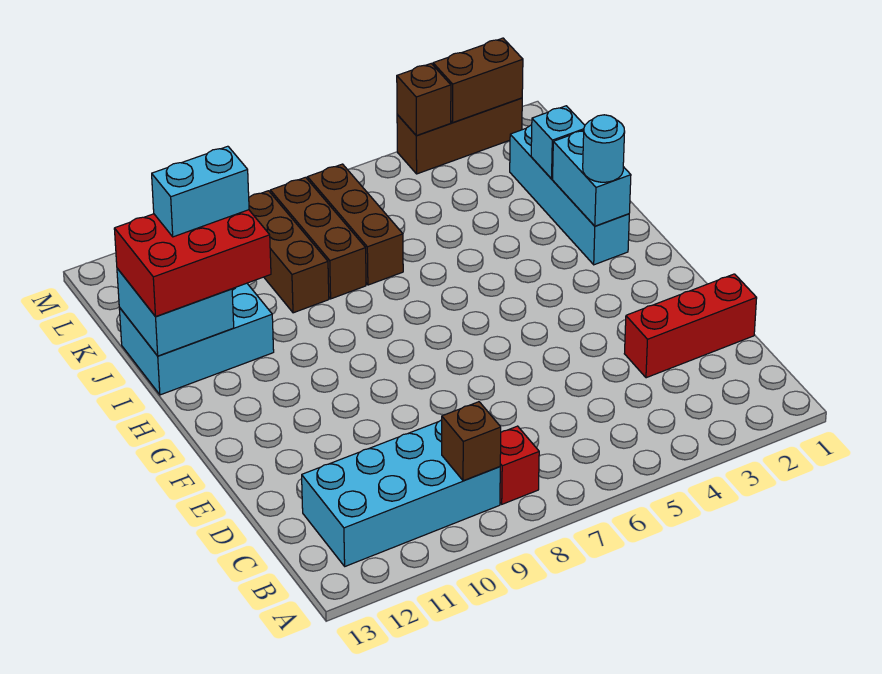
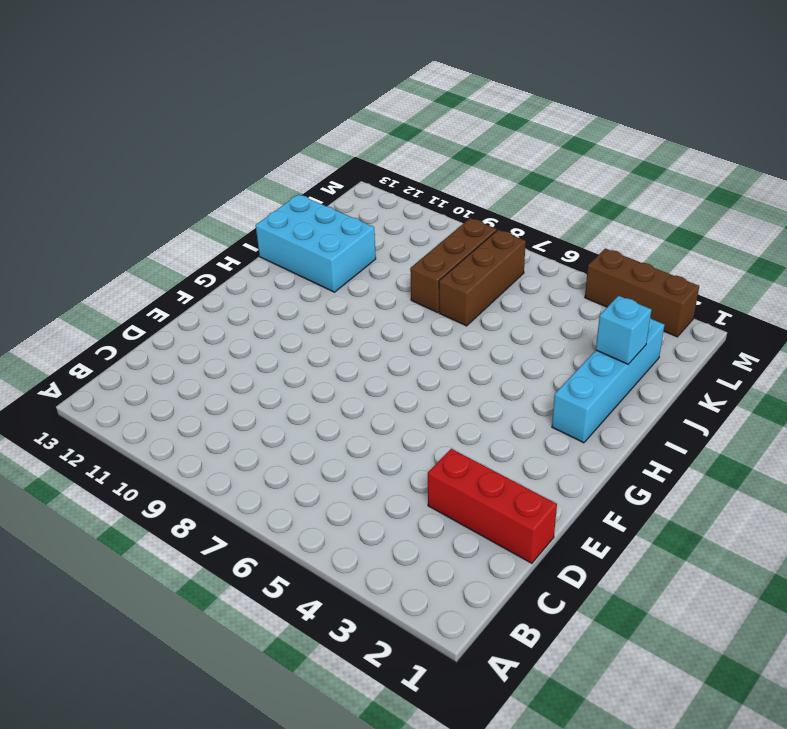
none -> red brick B8 level 1
none -> cyan brick B9:C12 level 1
none -> brown brick J9:L9 level 1

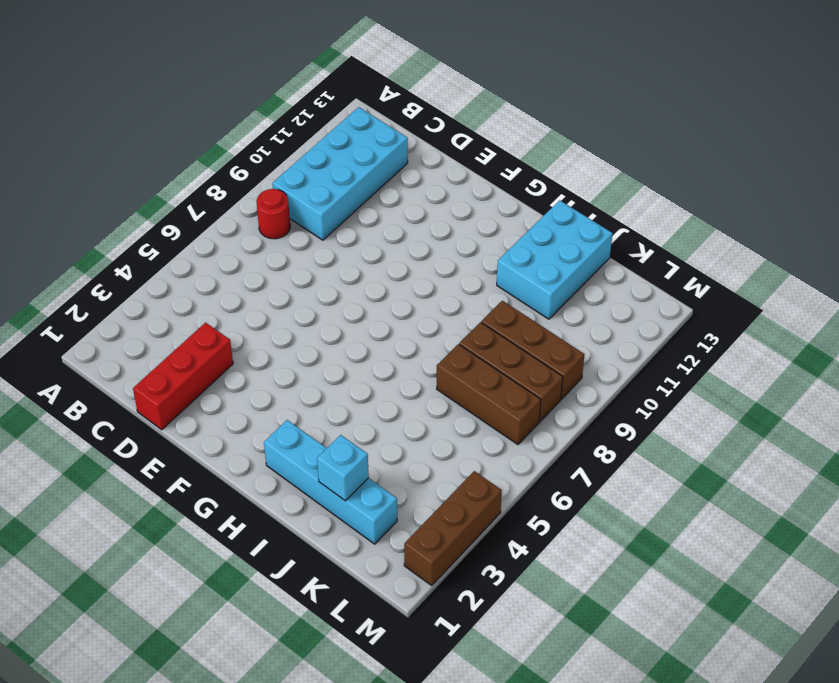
red round brick B8 level 1 -> red brick B8 level 1
none -> brown brick B9 level 2
none -> cyan brick H2:I2 level 2
none -> cyan brick I12:J13 level 2

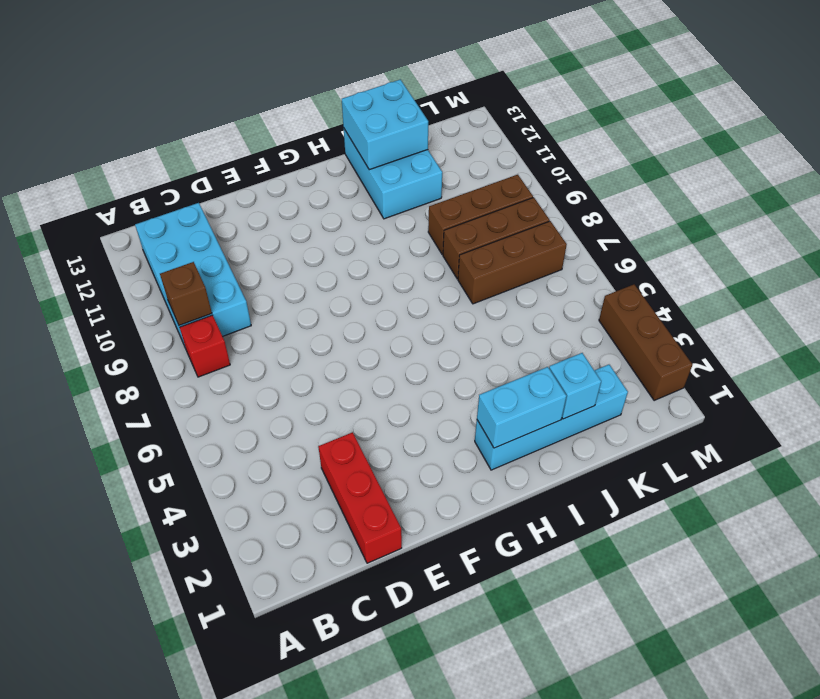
none -> brown brick M2:M3 level 2
none -> brown brick M4 level 2
none -> cyan round brick H2 level 3

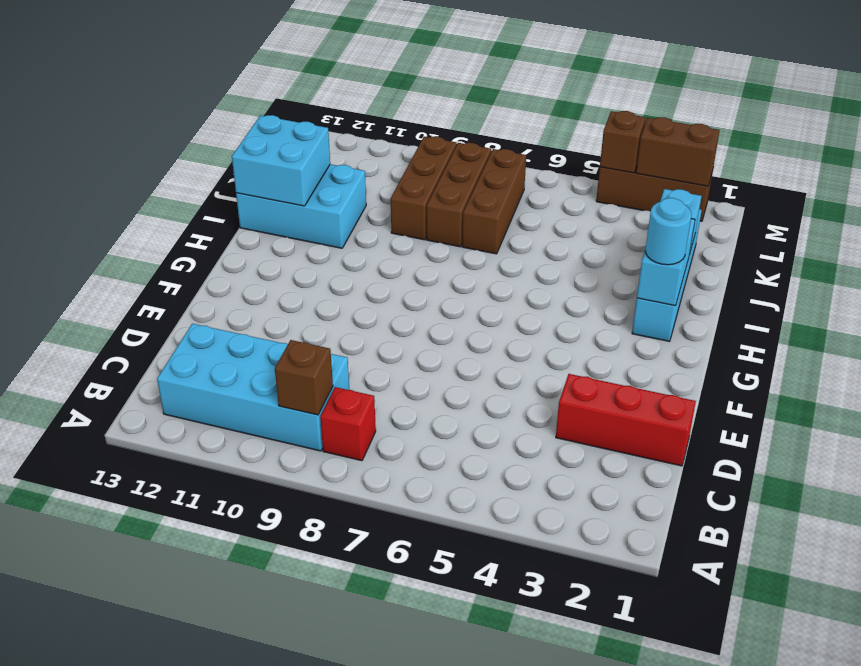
none -> red brick I11:J13 level 3
none -> cyan brick J11:J12 level 4

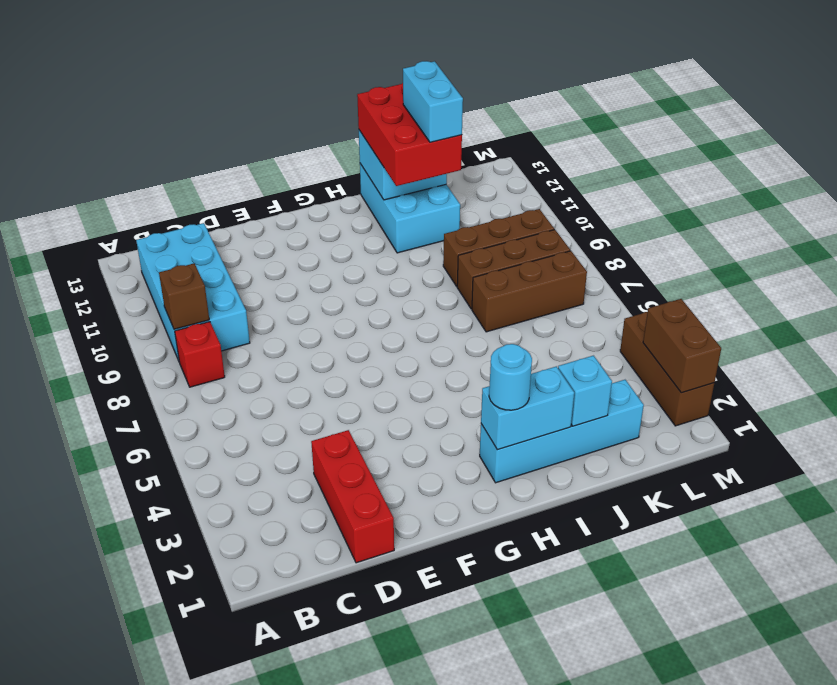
none -> brown brick M4 level 2

